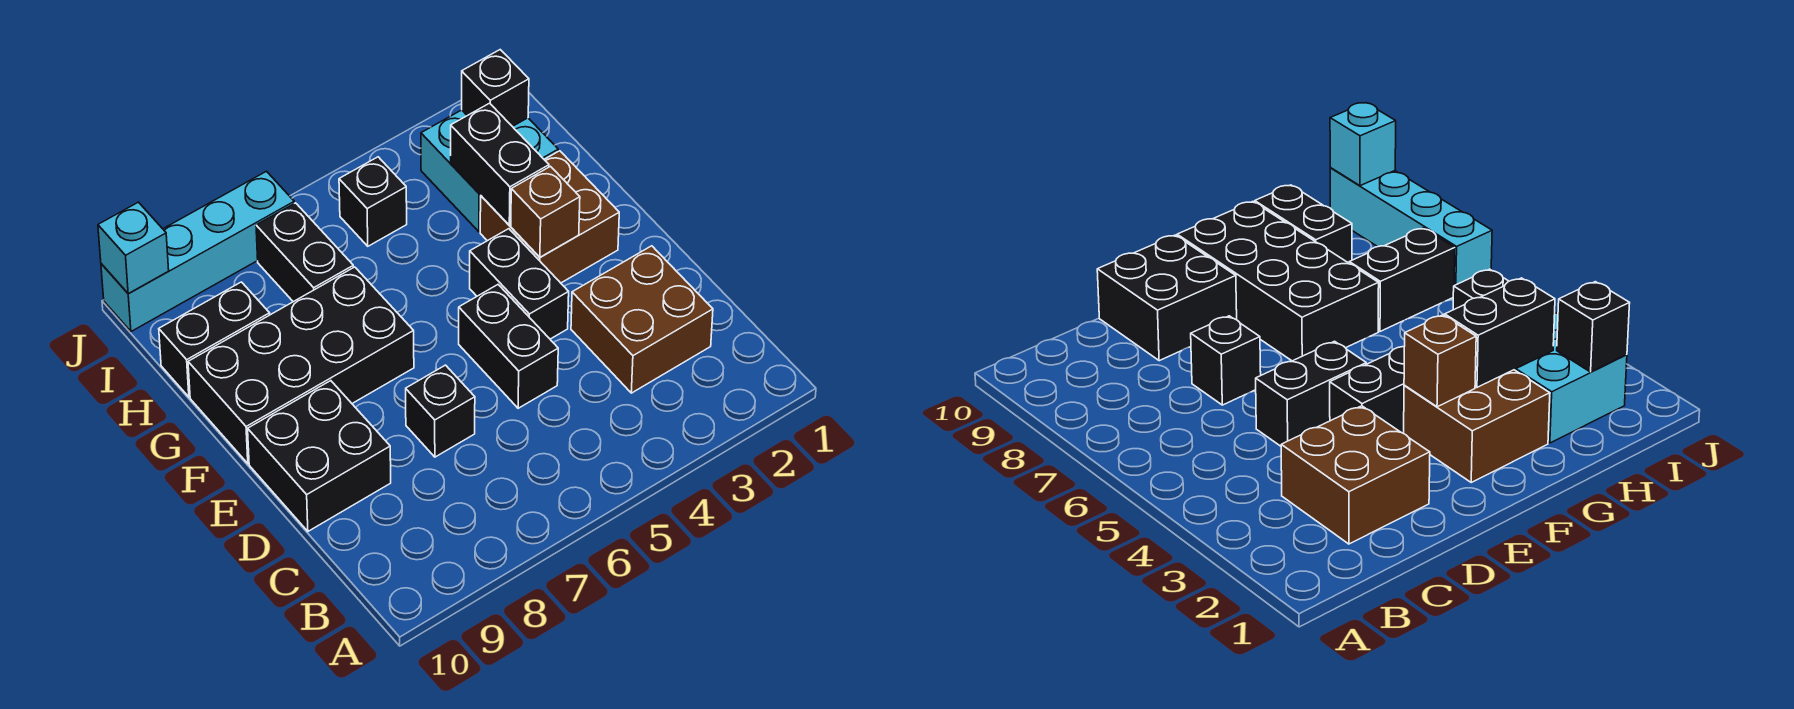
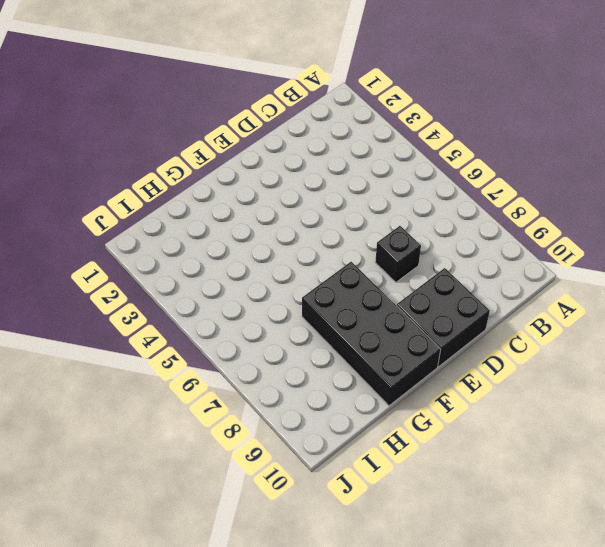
none -> brown brick C2:D3 level 1
none -> black brick D5:E5 level 1
none -> black brick E4:F4 level 1

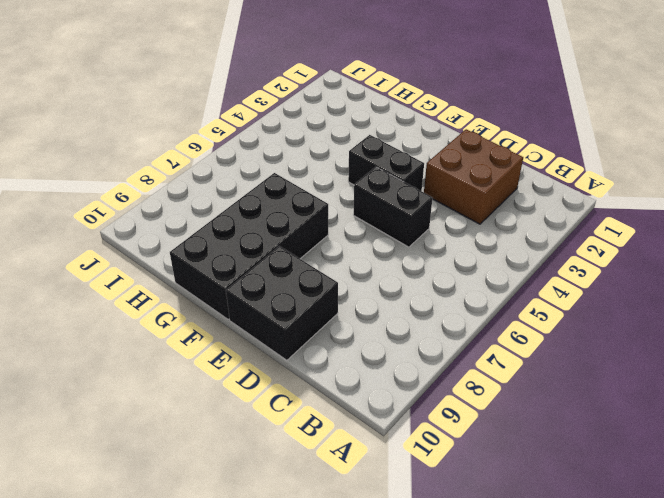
none -> black brick D7 level 1
none -> brown brick F2:G3 level 1
none -> cyan brick H2:I3 level 1

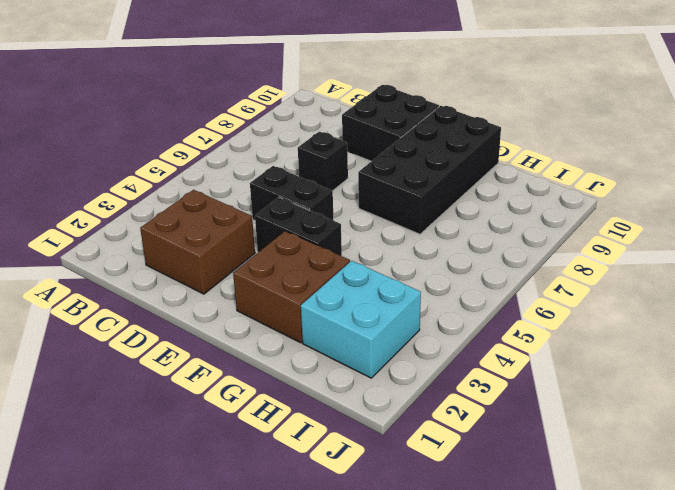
none -> black brick H7:I7 level 1
none -> black brick H9:H10 level 1
none -> black brick I5 level 1

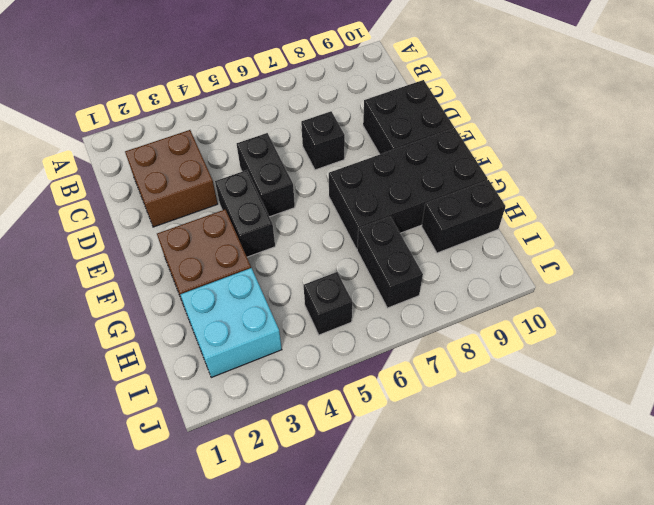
none -> cyan brick J7:J10 level 1
none -> brown brick F3 level 2
none -> black brick G3:H3 level 2

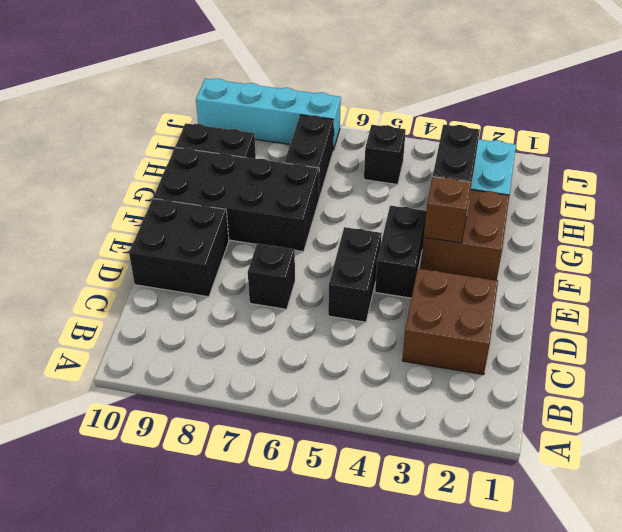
none -> black brick I2 level 2
none -> cyan brick J10 level 2

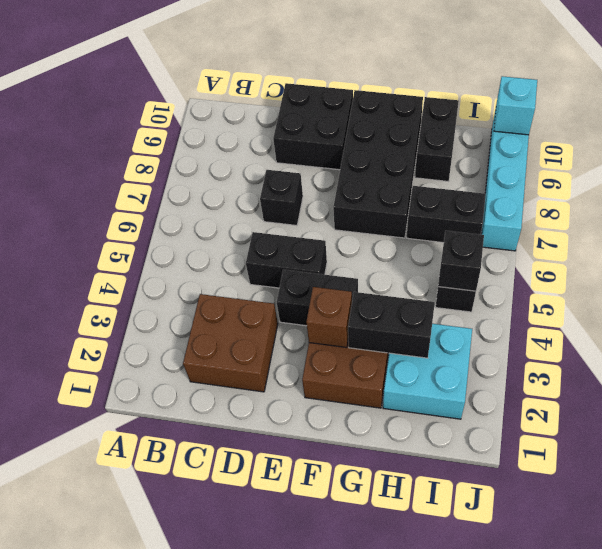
black brick I5 level 2 -> black brick I2 level 2

